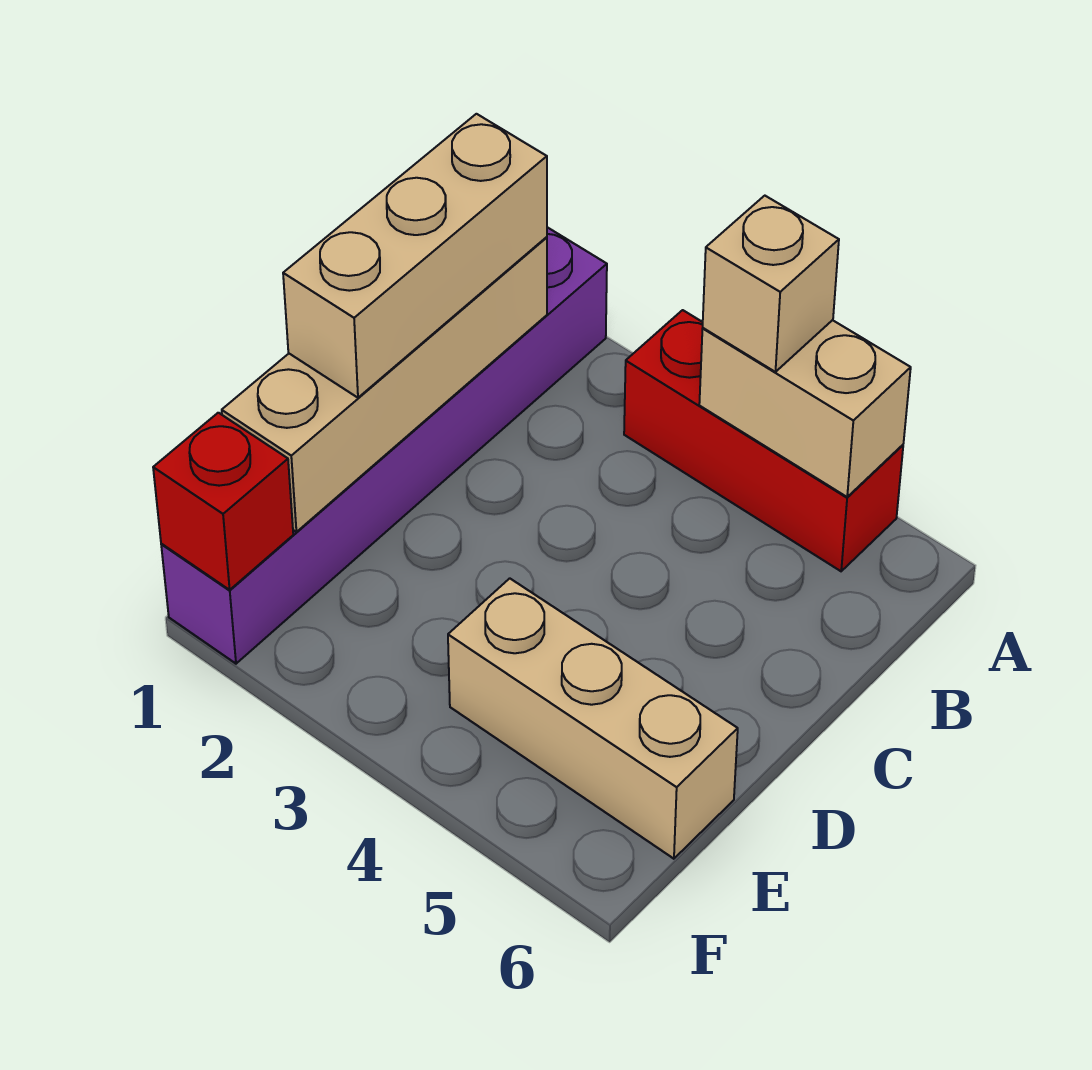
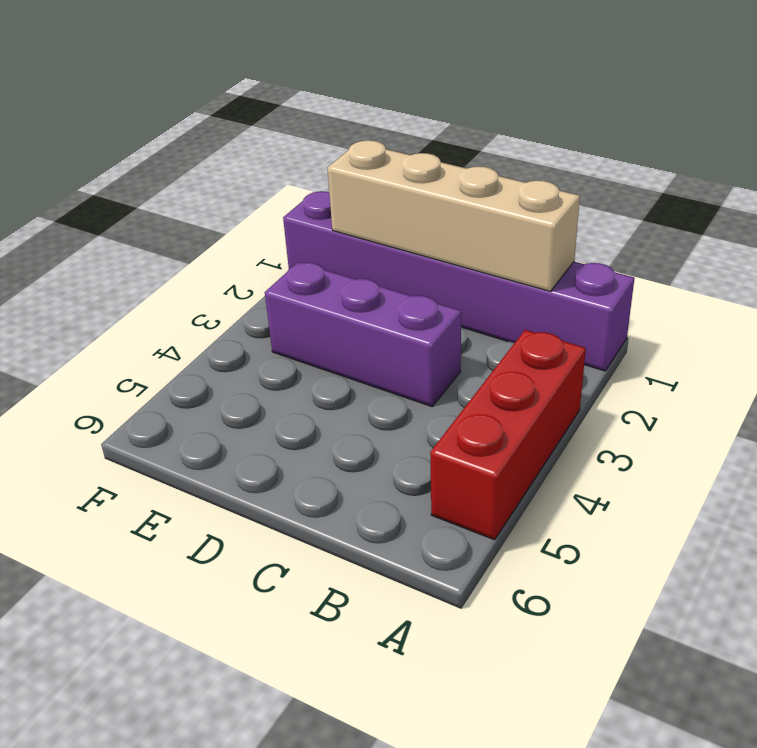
purple brick C3:E3 level 1 -> none
none -> tan brick E4:E6 level 1
none -> tan brick A4:A5 level 2

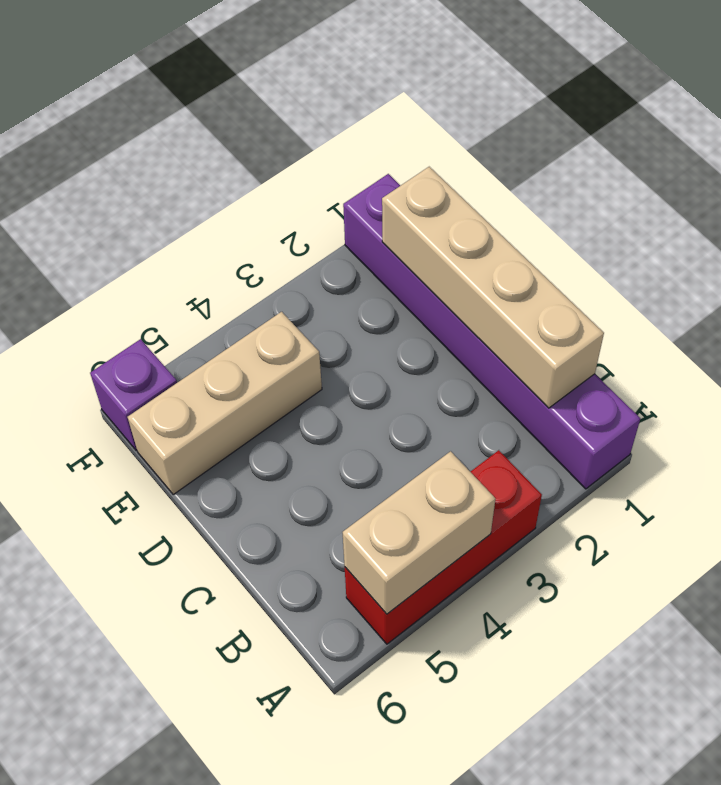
purple brick F6 level 1 -> none
none -> red brick F1 level 2
none -> tan brick A4 level 3

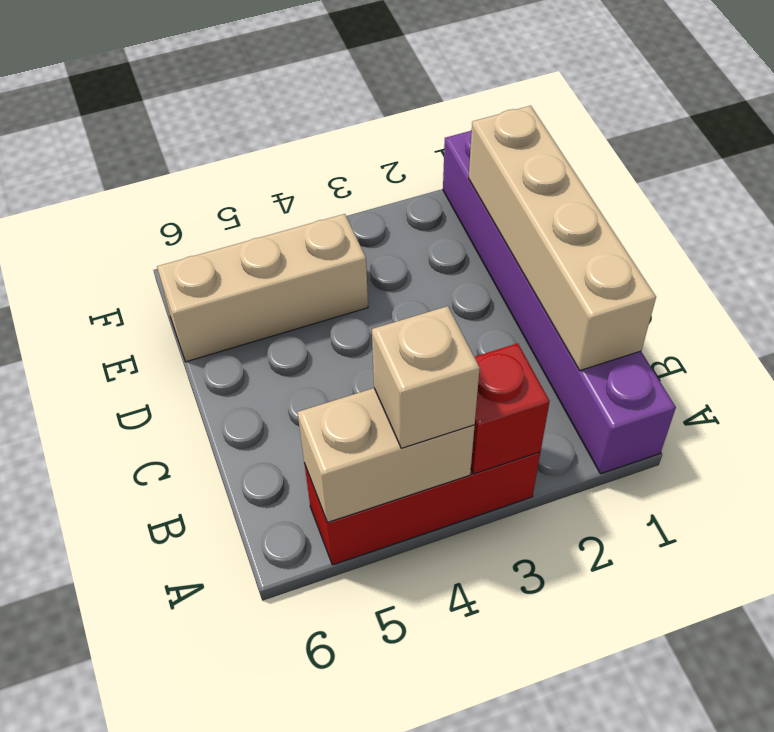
red brick A3 level 2 -> red brick F1 level 2
none -> tan brick B1:D1 level 3

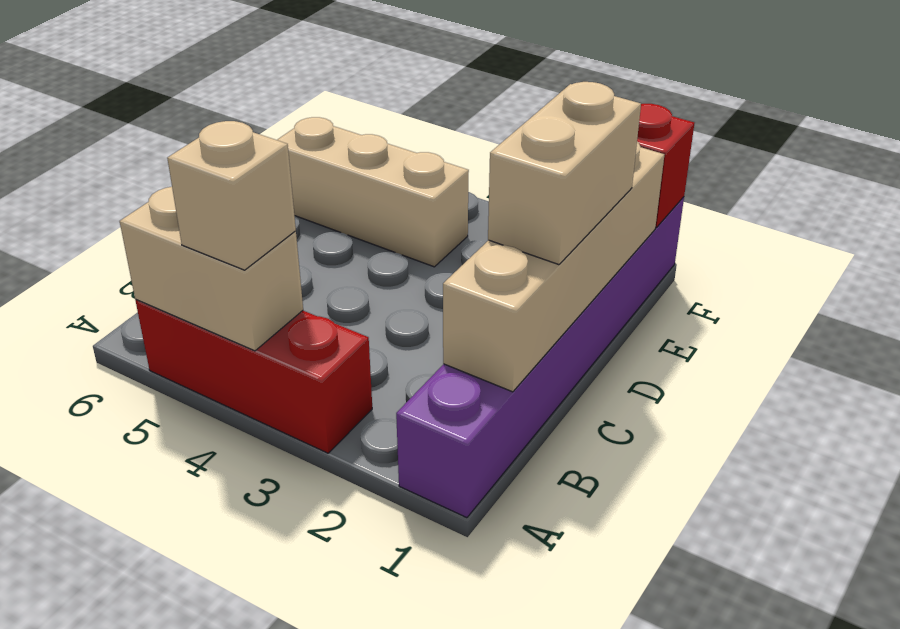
tan brick C1:D1 level 3 -> tan brick B1:D1 level 3

